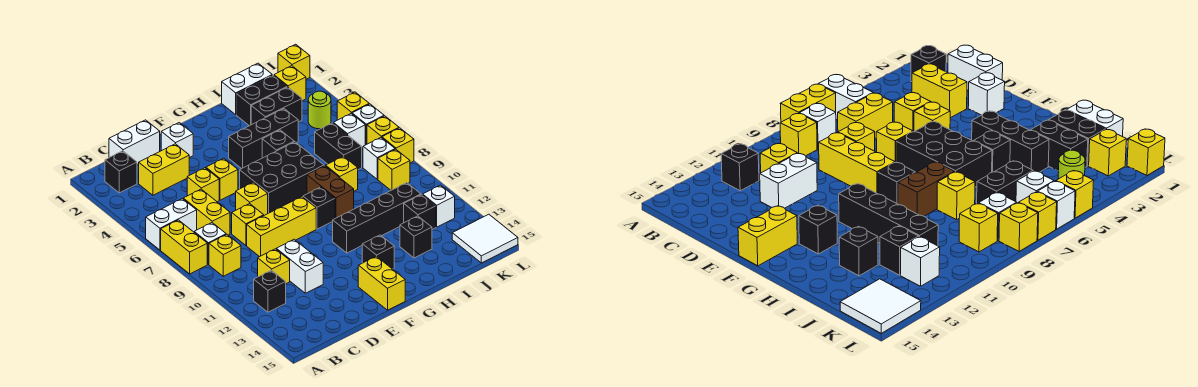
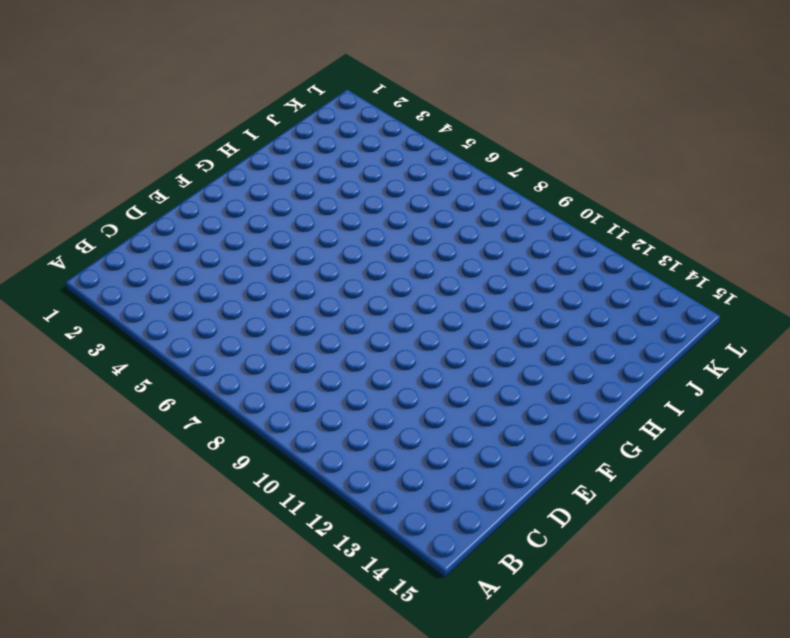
none -> white brick A6:B6 level 1
none -> yellow brick A7:A8 level 1
none -> black brick B2 level 1
none -> white brick B8 level 1

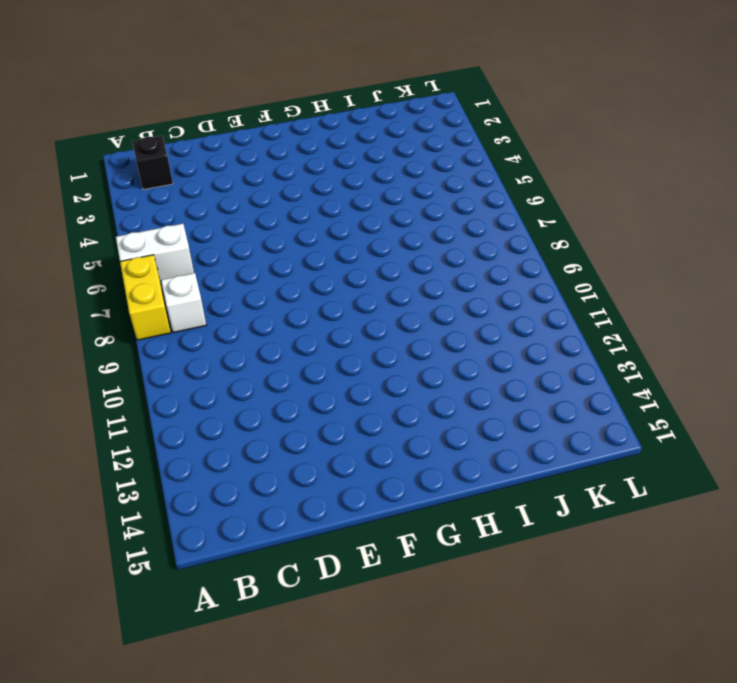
none -> yellow brick B9 level 1
none -> black brick B12 level 1
none -> white brick C1:D1 level 1
none -> yellow brick C3:D3 level 1

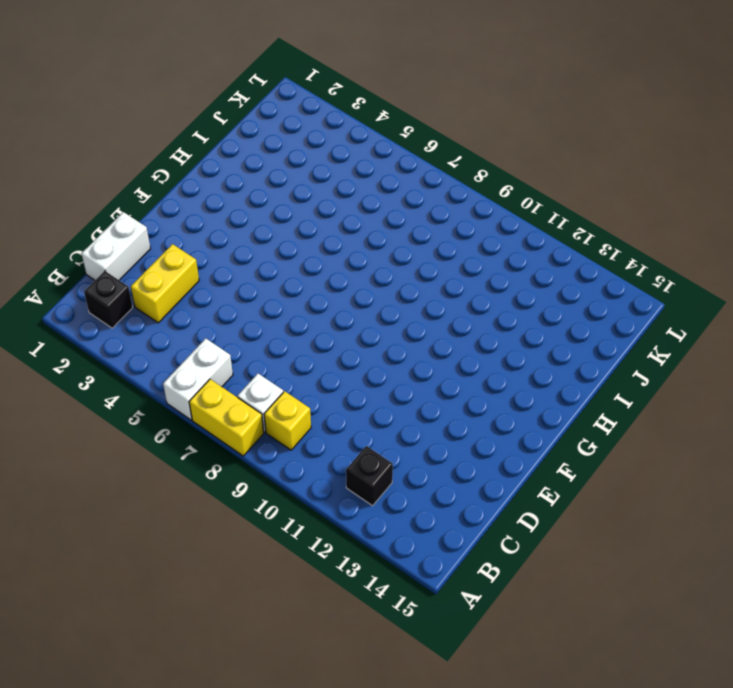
none -> yellow brick C6:C7 level 1
none -> yellow brick C11 level 1
none -> yellow brick D5 level 1
none -> yellow brick D8 level 1

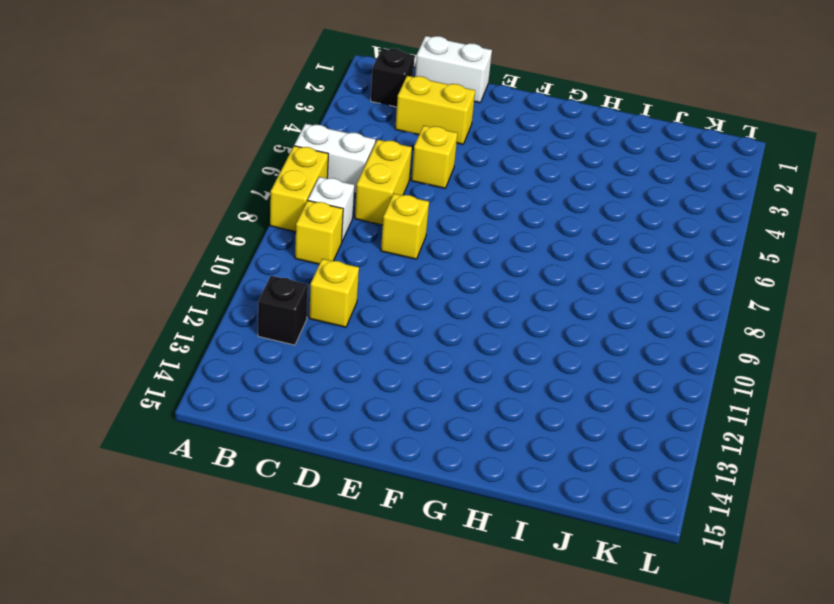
none -> yellow brick D9:F9 level 1
none -> white brick D11:D12 level 1
none -> white brick E2 level 1
none -> yellow brick E5 level 1

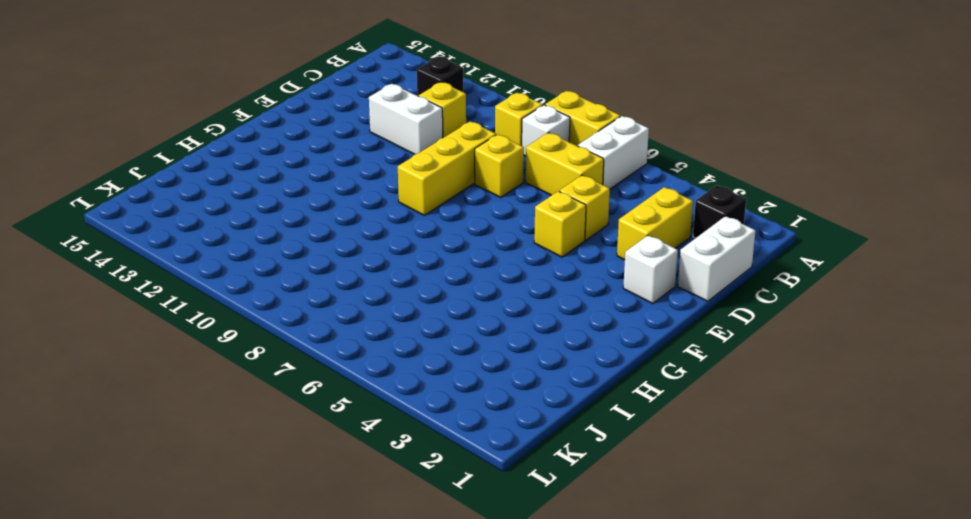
none -> yellow brick E7 level 1
none -> black brick F6:H7 level 1
none -> yellow brick F14:F15 level 1
none -> black brick G4:I4 level 1

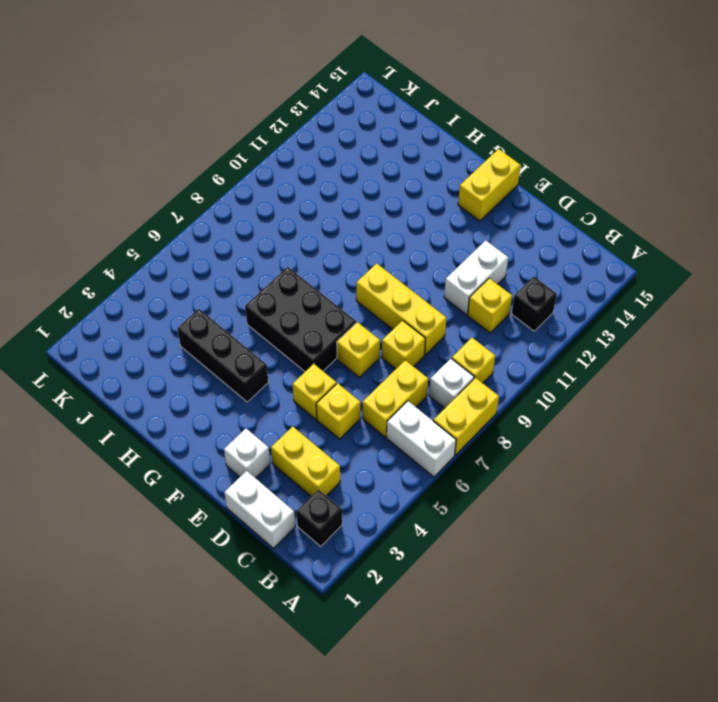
none -> black brick G9 level 1
none -> black brick G11:J11 level 1
none -> black brick G13 level 1
none -> black brick H5 level 1

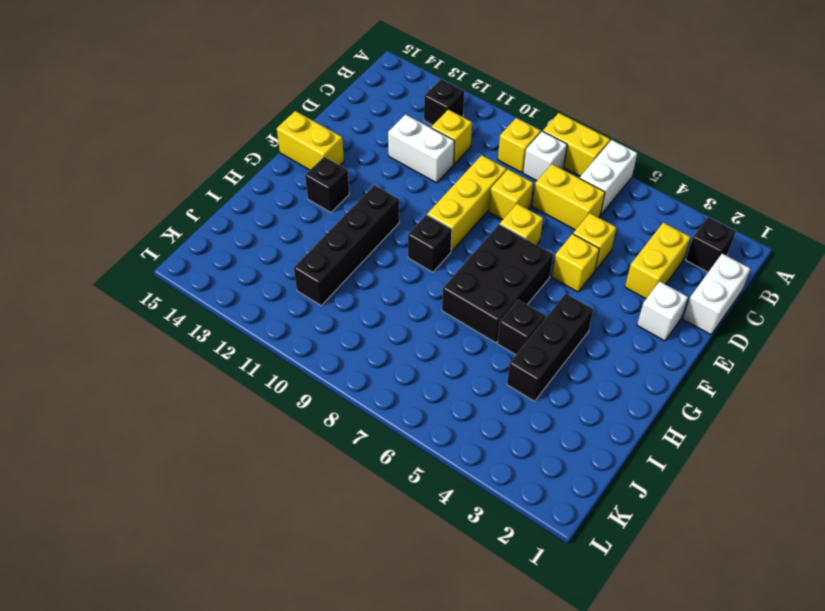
none -> brown brick H8:H9 level 1
none -> white brick I1:J1 level 1
none -> black brick I2:J2 level 1
none -> black brick I3:J3 level 1

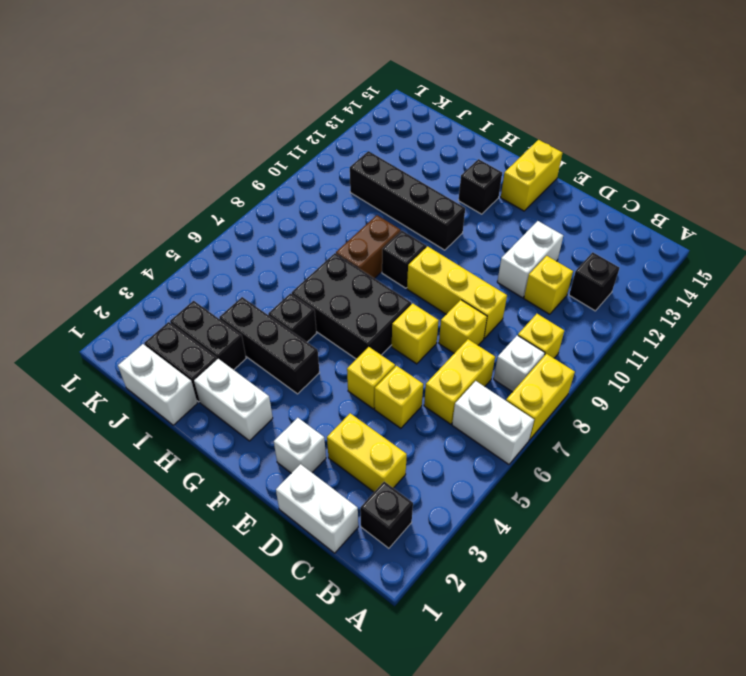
white brick G2:H2 level 1 -> none
none -> yellow brick I8 level 1
none -> black brick I13 level 1
none -> black brick J6:J7 level 1
none -> black brick J12 level 1

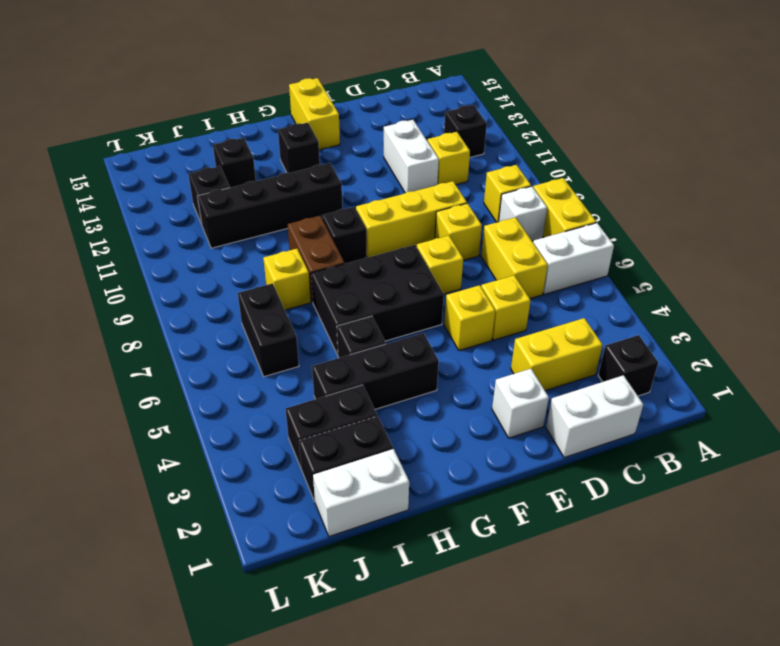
none -> yellow brick K2 level 1
none -> lime round brick K4 level 1
none -> white brick K6 level 1
none -> white brick K8 level 1

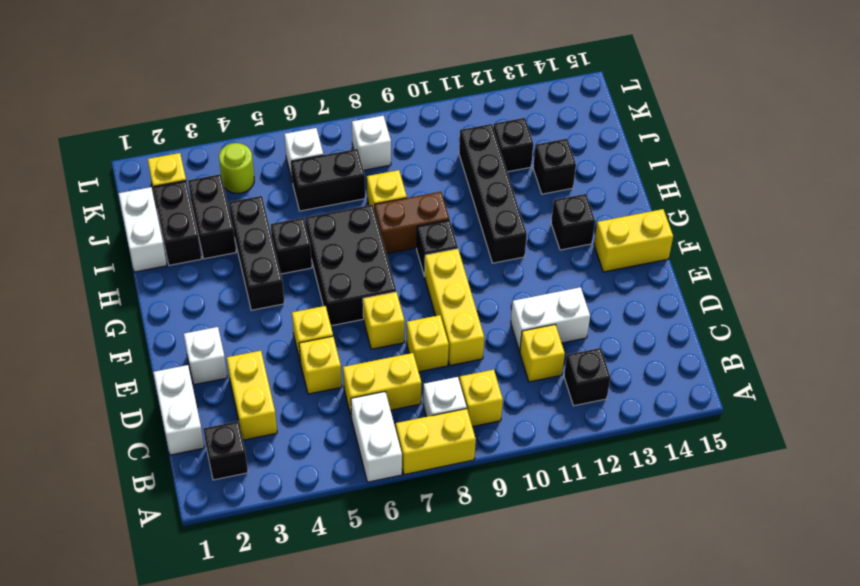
none -> yellow brick K9 level 1
none -> white brick K12 level 1
none -> white tile K14:L15 level 1
none -> yellow brick L1 level 1

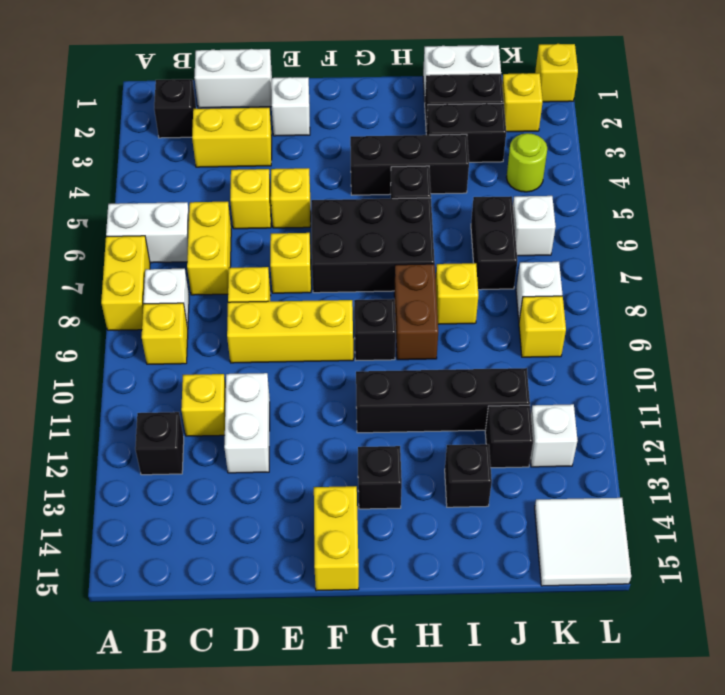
none -> yellow brick L5 level 1
none -> white brick L6 level 1
none -> yellow brick L7 level 1
none -> yellow brick L8 level 1

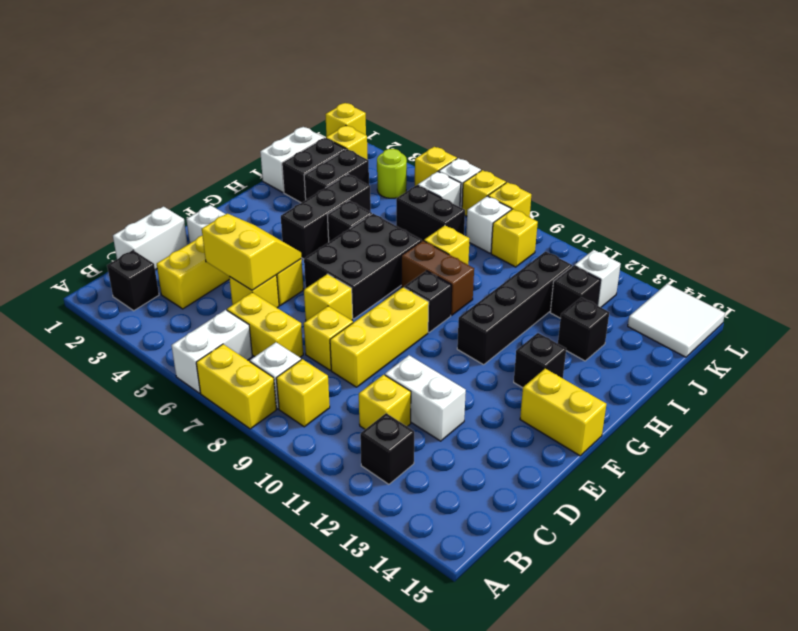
yellow slope D4:E5 level 2 top D -> none

